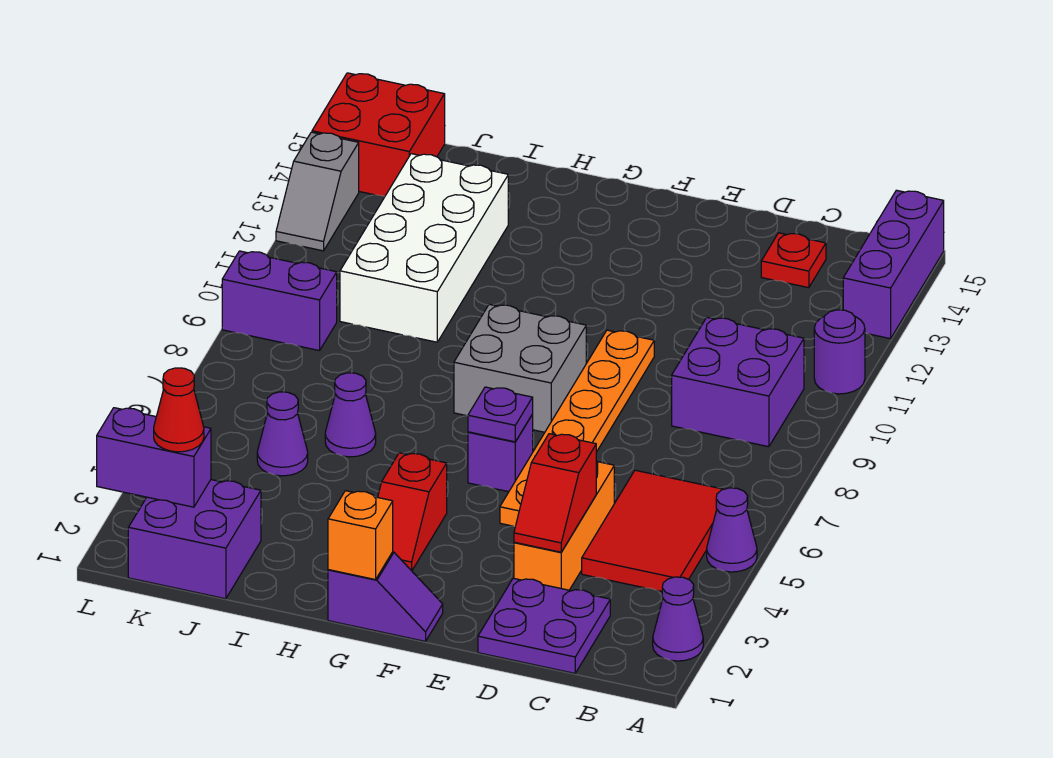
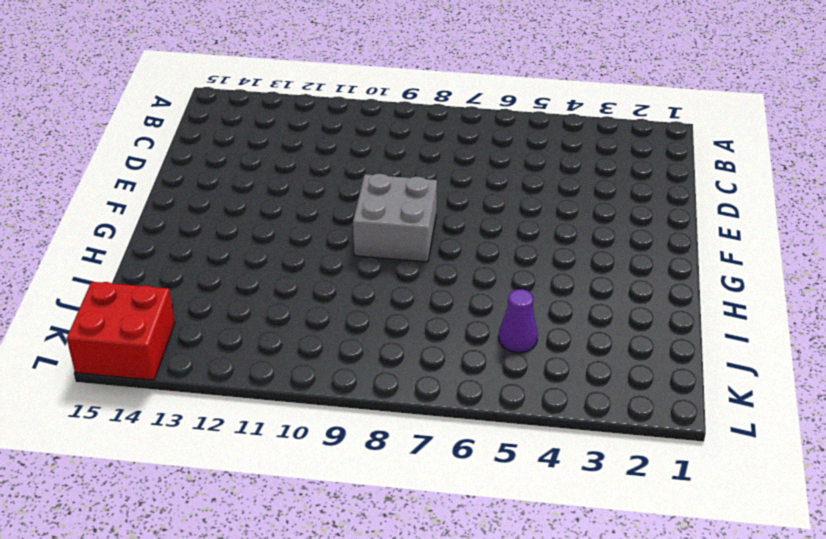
none -> purple cone A2 level 1
none -> purple cone A5 level 1
none -> purple round brick A11 level 1

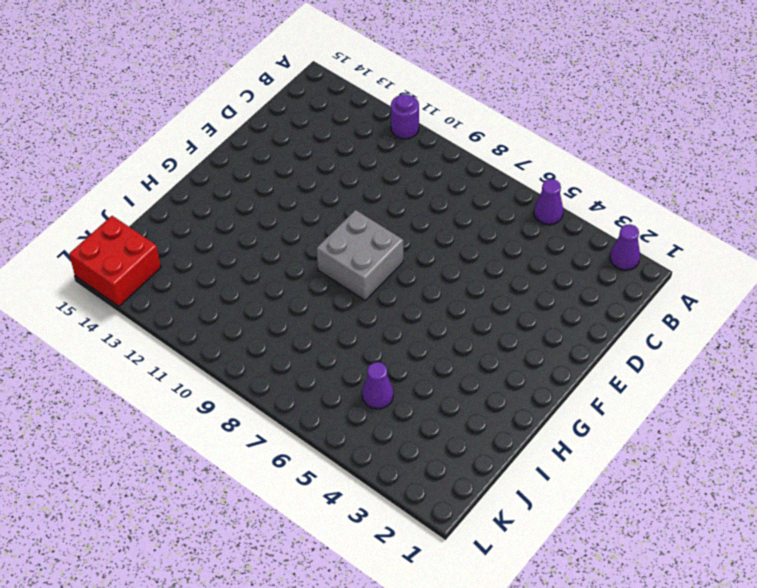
none -> purple brick A13:A15 level 1
none -> red tile B4:C6 level 1
none -> purple brick B9:C10 level 1

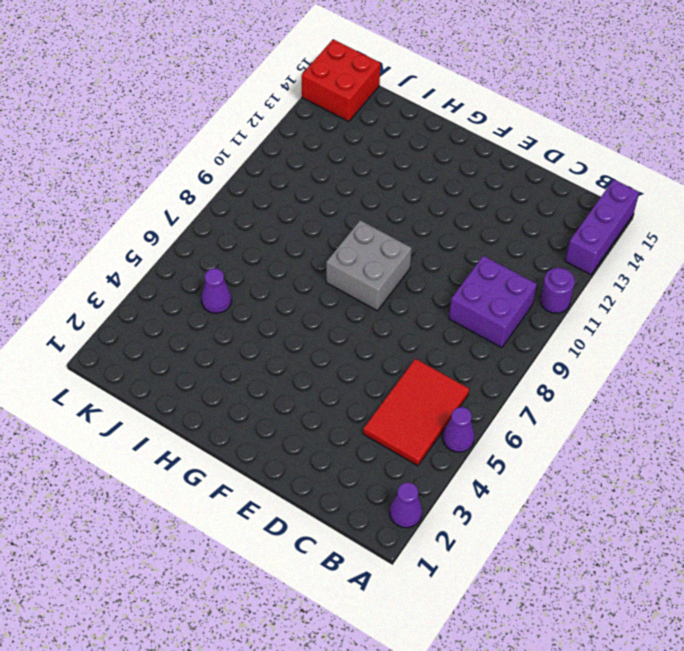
none -> purple plate C1:D2 level 1
none -> red plate C14 level 1
none -> orange brick D3:D5 level 1

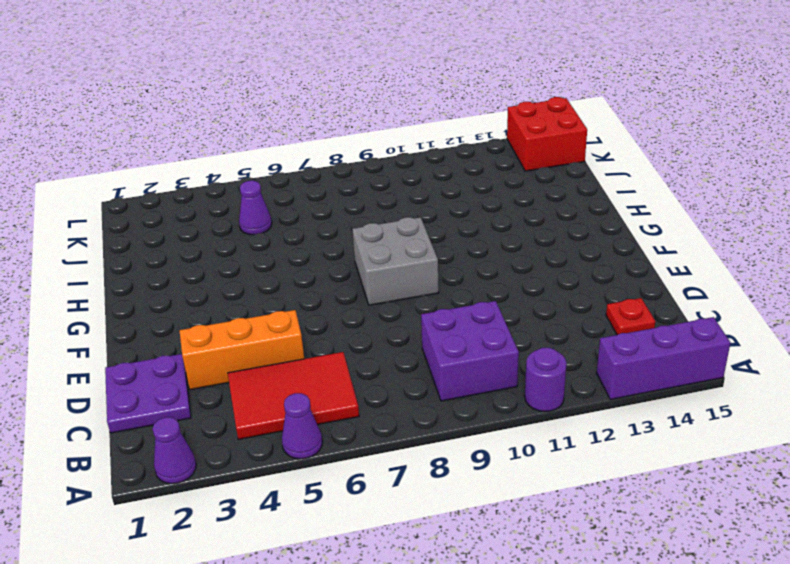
none -> orange plate E5:E10 level 1
none -> purple slope F1:G1 level 1 top G
none -> purple brick F6 level 1

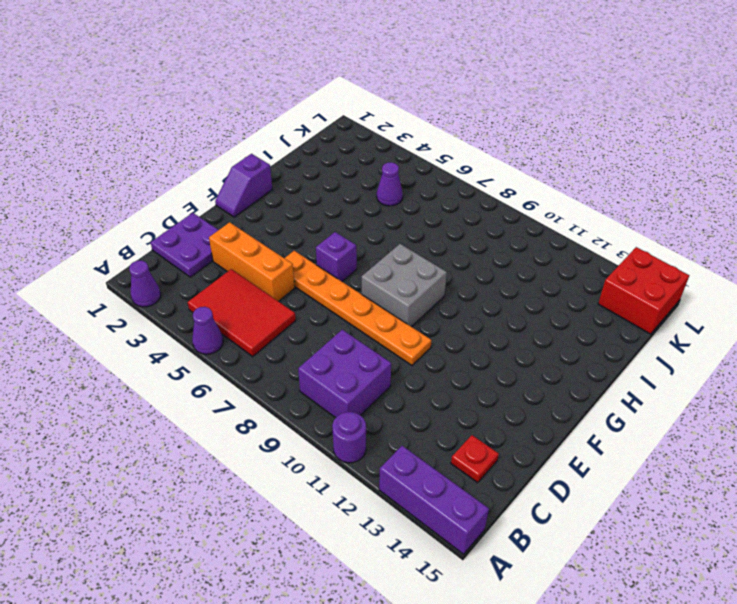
none -> red slope G3:G4 level 1 top 4
none -> purple cone I6 level 1
none -> white brick I10:J13 level 1

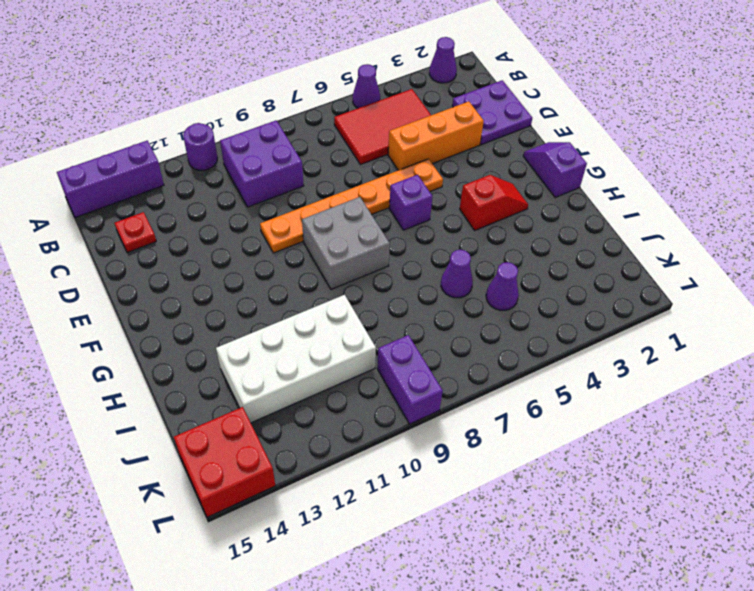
none -> purple brick J1:K2 level 1
none -> grey slope L12:L13 level 1 top 13
none -> red slope D3:D4 level 2 top 4

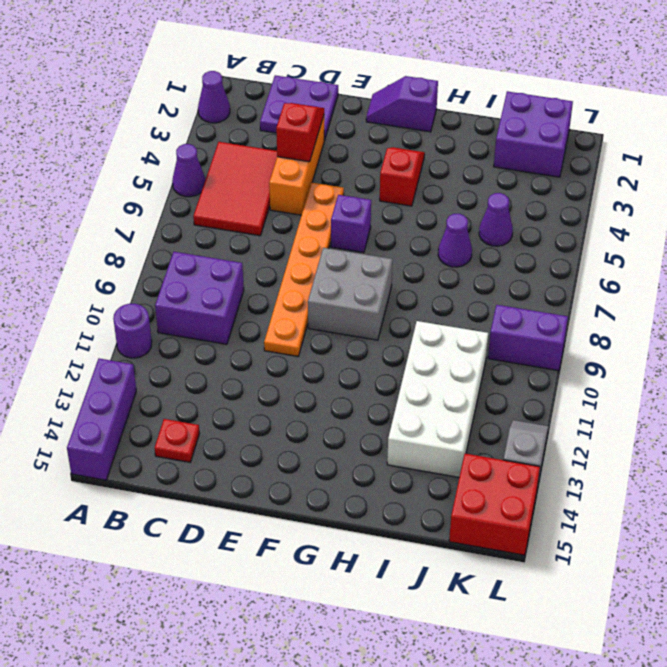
none -> purple plate F6 level 2
none -> orange brick G1 level 2
none -> purple brick K2:L2 level 2

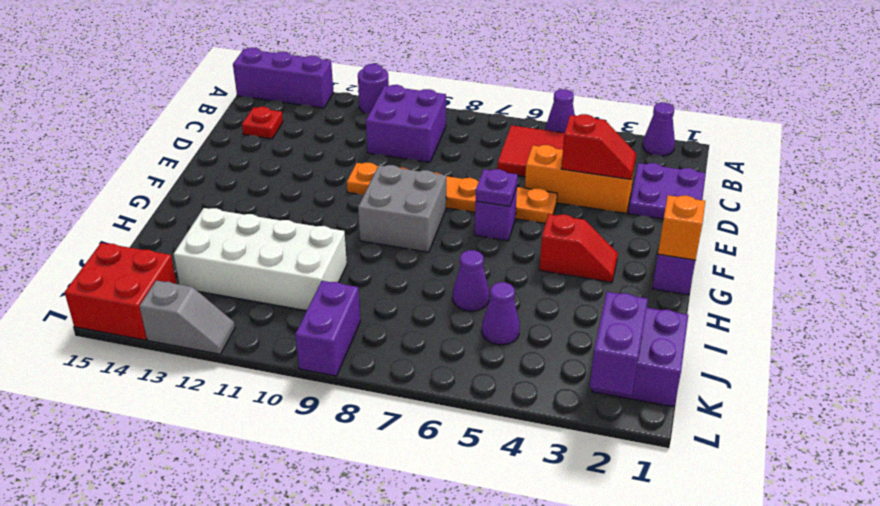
none -> red cone K2 level 3

